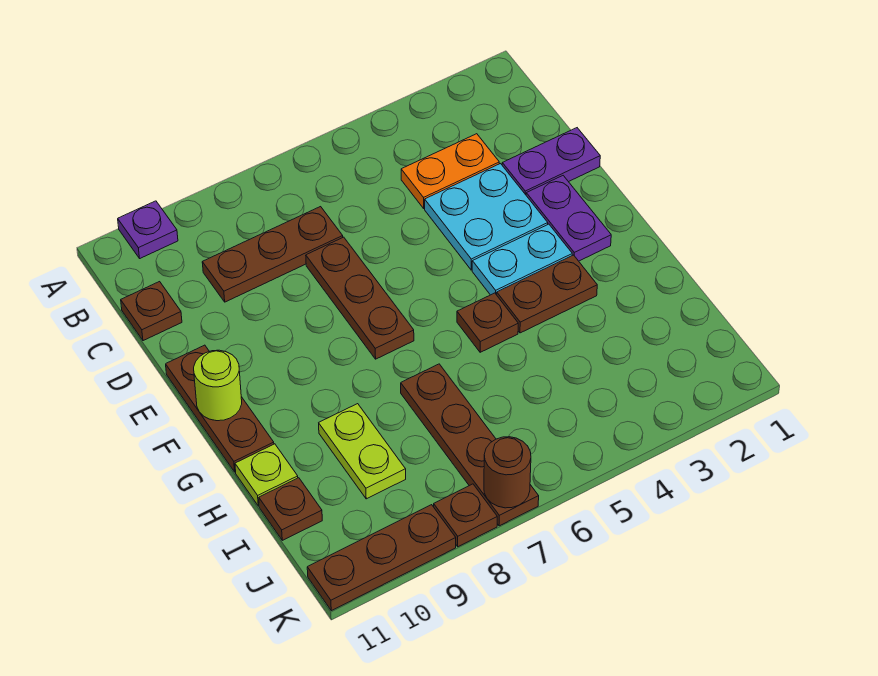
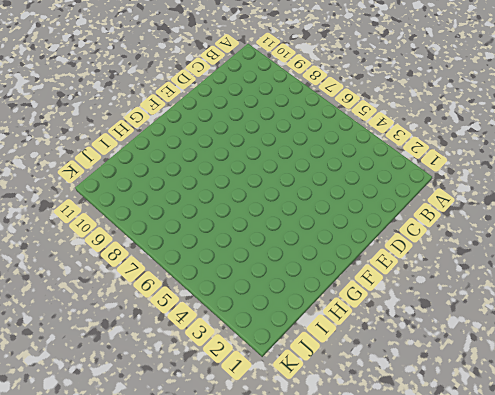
none -> purple plate A10 level 1
none -> orange plate C3:C4 level 1
none -> brown plate C7:C9 level 1

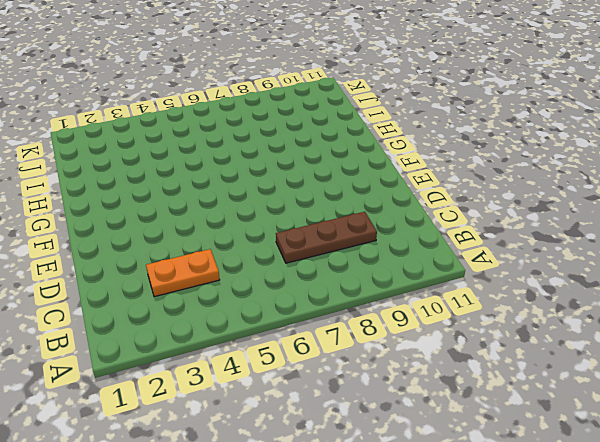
none -> purple plate A10 level 1
none -> brown plate C11 level 1
none -> purple plate D1:D2 level 1

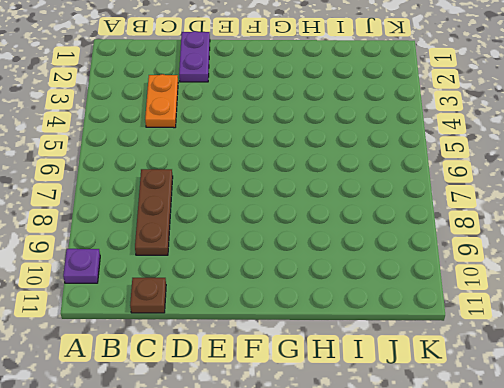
none -> cyan plate D3:E4 level 1
none -> brown plate D7:F7 level 1
none -> purple plate E2:F2 level 1

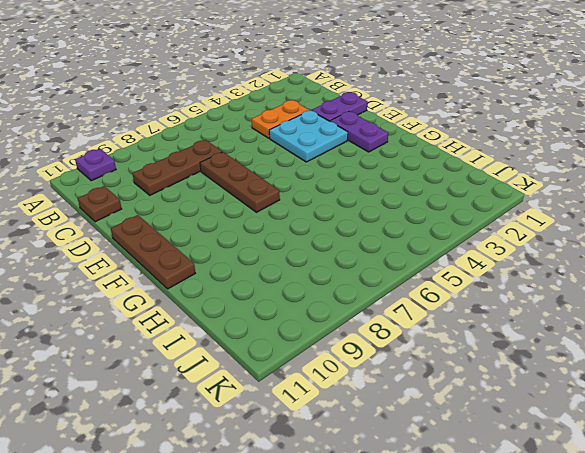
none -> cyan plate F3:F4 level 1
none -> brown plate G3:G4 level 1
none -> brown plate G5 level 1

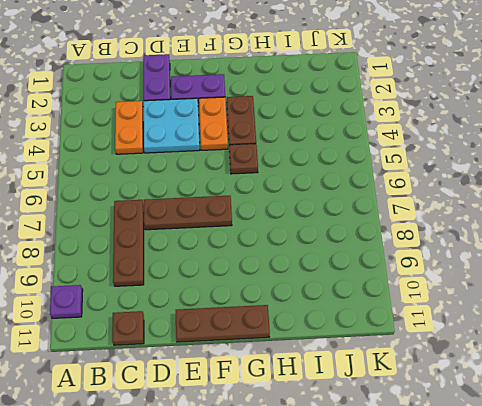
orange plate F3:F4 level 1 -> cyan plate F3:F4 level 1
none -> brown plate H7:K7 level 1
none -> lime plate H9:I9 level 1
none -> lime plate H11 level 1

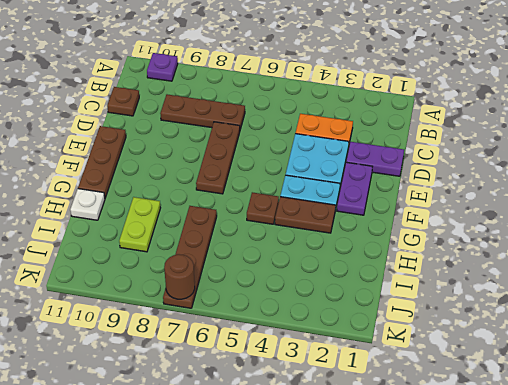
white plate H11 level 1 -> lime plate H11 level 1
none -> brown plate I11 level 1
none -> brown plate K8 level 1
none -> brown plate K9:K11 level 1

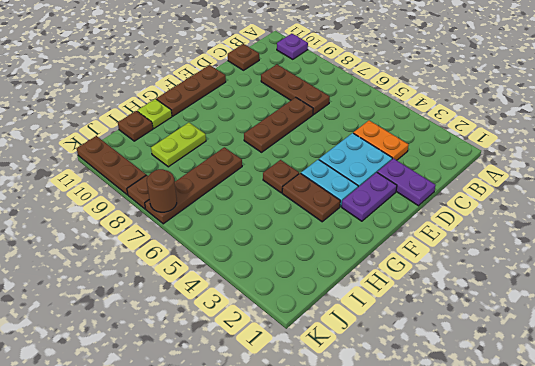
none -> lime round brick F11 level 2

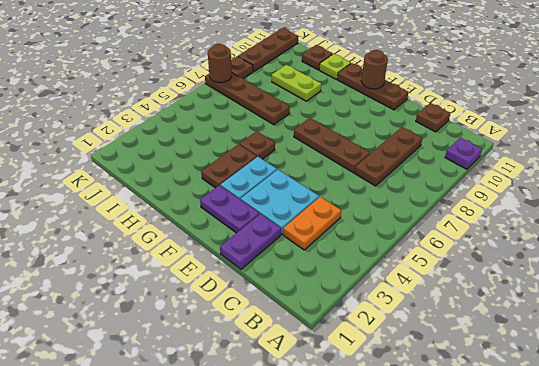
brown round brick F11 level 2 -> lime round brick F11 level 2

